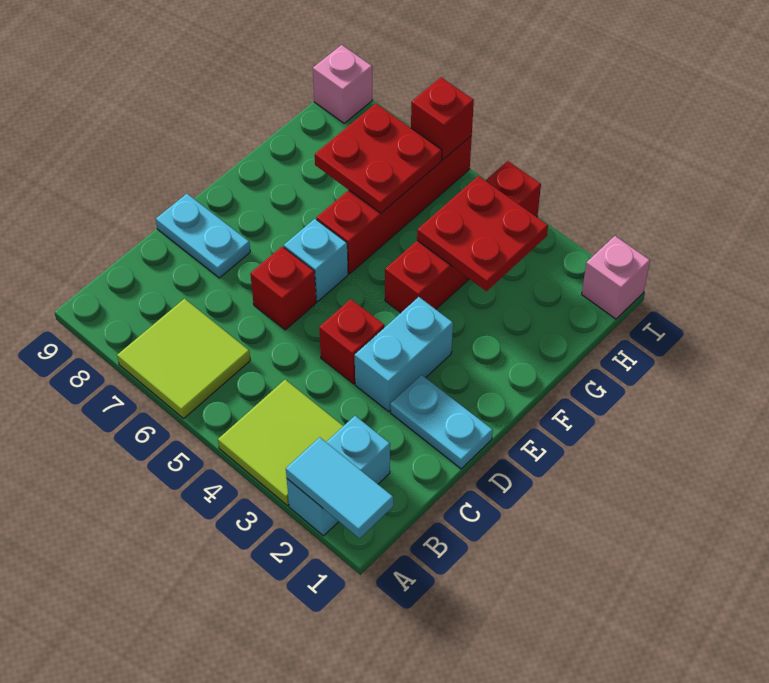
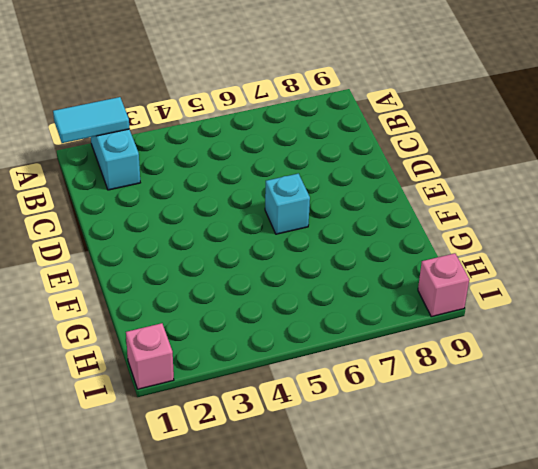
none -> lime tile A3:B4 level 1
none -> lime tile A6:B7 level 1
none -> cyan plate D1:D2 level 1

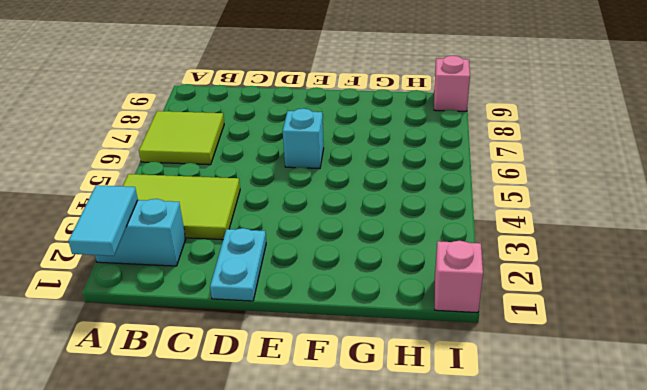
lime tile A3:C4 level 1 -> lime tile A3:B4 level 1
none -> cyan brick D3:E3 level 1
none -> red brick D4 level 1
none -> red brick D6 level 1

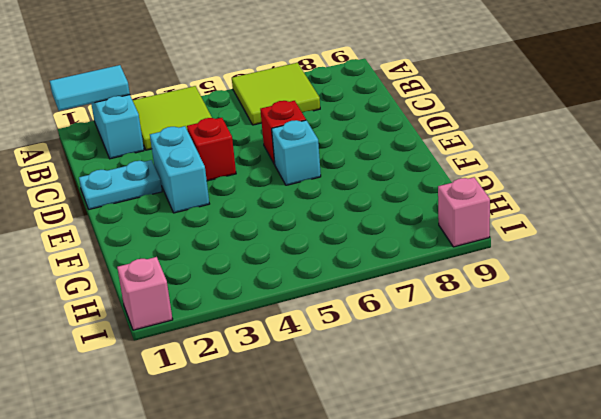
none -> cyan plate D8:D9 level 1
none -> red brick F4:I4 level 1
none -> red brick F6:I6 level 1

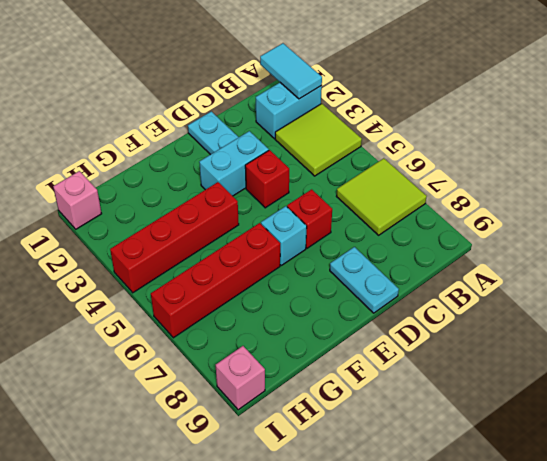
none -> red plate G3:H4 level 2
none -> red plate G6:H7 level 2
none -> red brick I6 level 2

